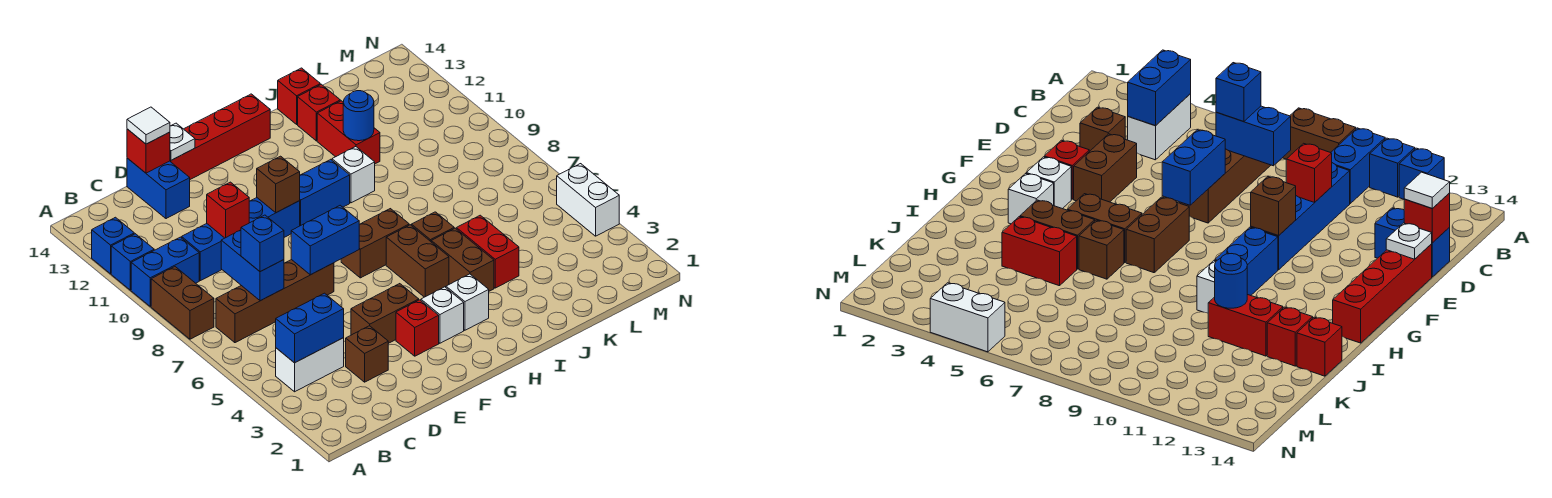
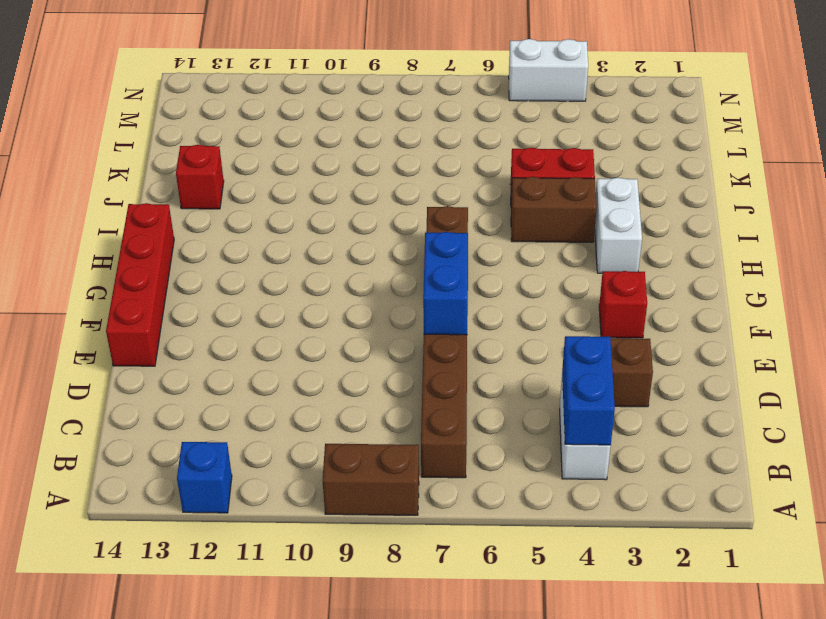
white brick H3:I3 level 1 -> white brick H3 level 1
none -> blue brick A10:B10 level 1
none -> blue brick A11 level 1
none -> blue brick C10:F10 level 1
none -> blue brick D13:D14 level 1

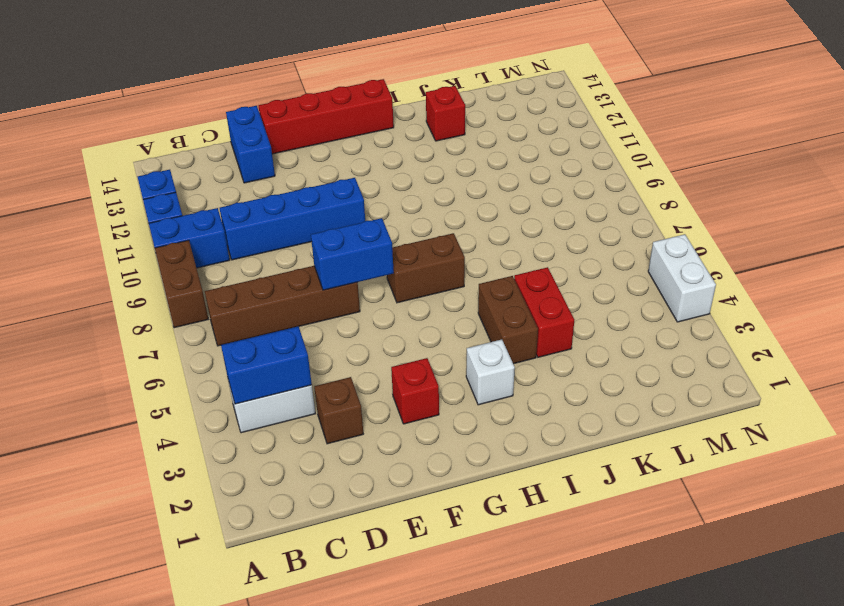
none -> brown brick E4:F4 level 1
none -> white brick G3 level 1
none -> blue brick G10:H10 level 1
none -> brown brick H5:H6 level 1

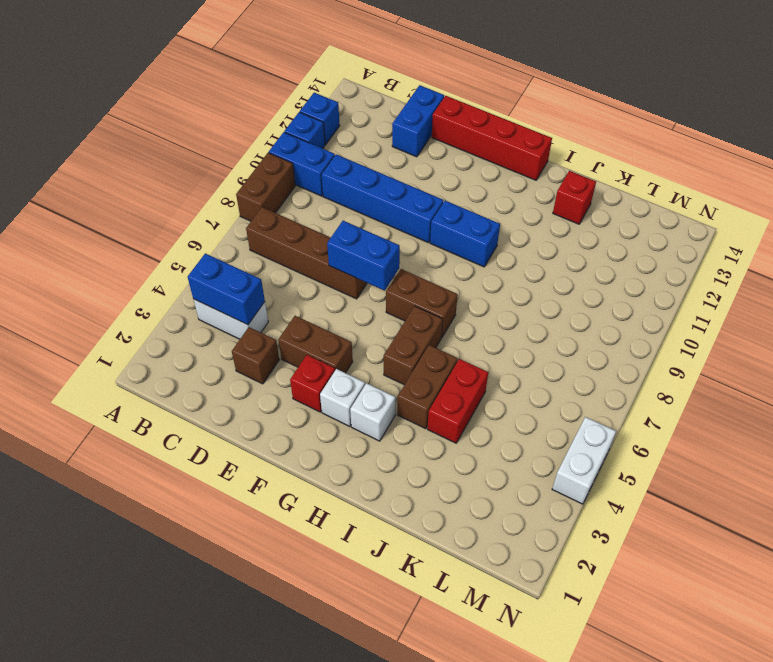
none -> brown brick I6 level 1
none -> white brick I10 level 1
none -> red brick J11:J12 level 1
none -> red brick J14 level 1

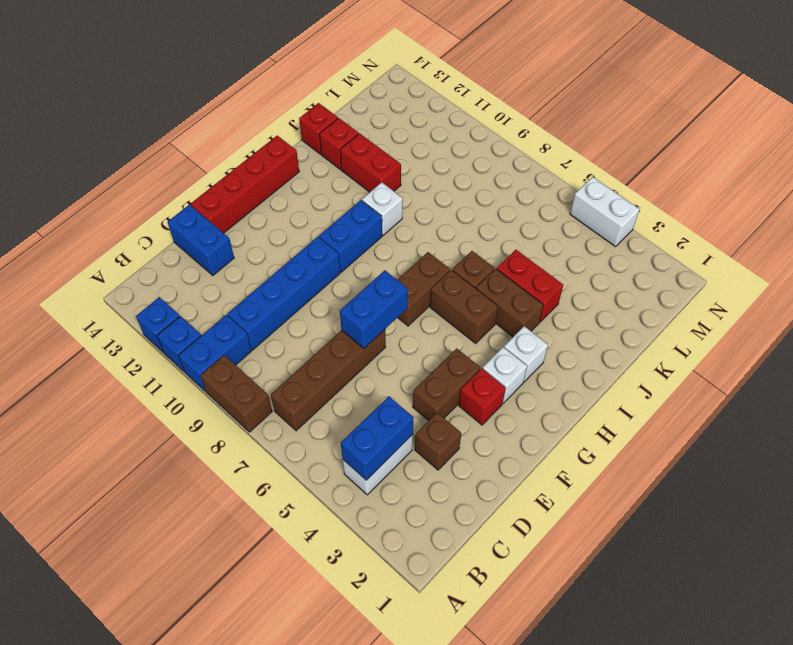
none -> blue brick C7:C8 level 2
none -> red brick D10 level 2
none -> red brick D14 level 2
none -> white plate E14 level 2

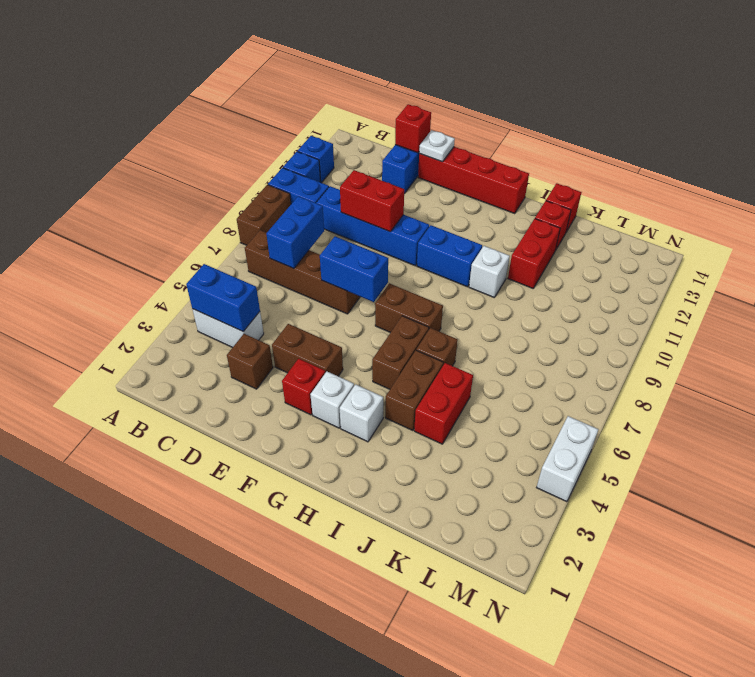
red brick D10:E10 level 2 -> red brick D10 level 2
none -> brown brick F10 level 2
none -> blue round brick J11 level 2
none -> blue brick C7 level 3
none -> white tile D14 level 3

